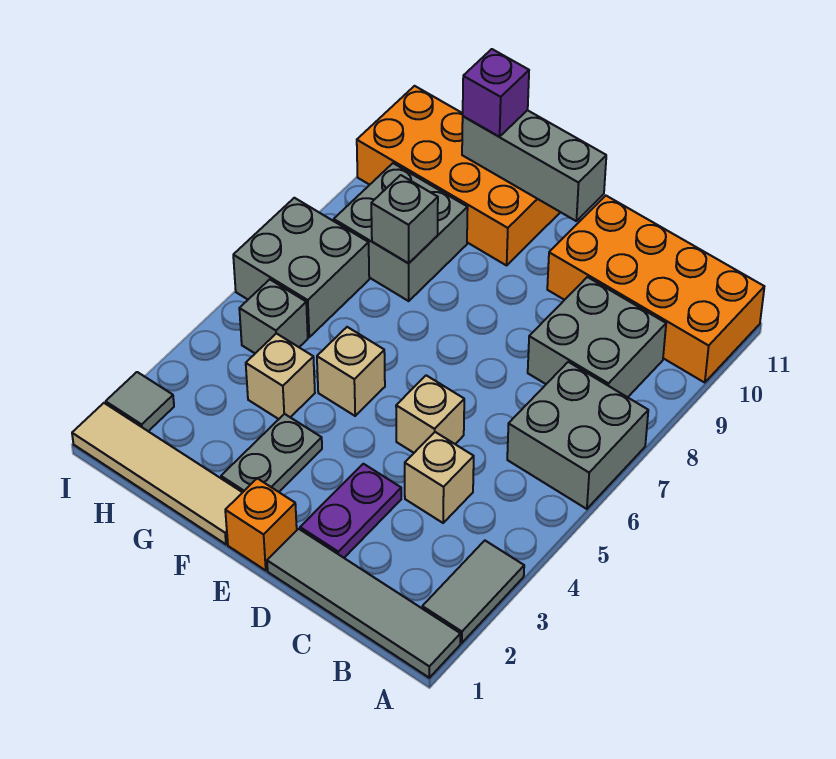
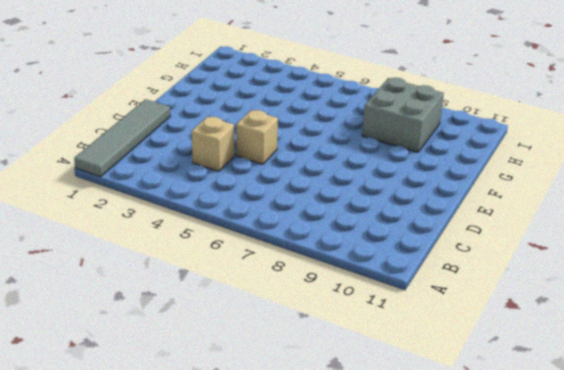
none -> grey tile A2:A3 level 1
none -> grey brick A6:B7 level 1
none -> orange brick A10:D11 level 1

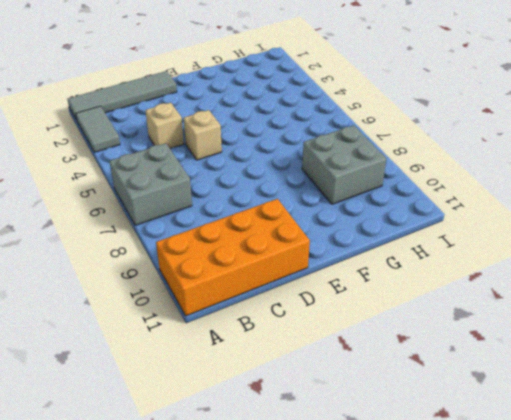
none -> grey brick B8:C9 level 1
none -> purple plate D2:D3 level 1
none -> orange brick E1 level 1

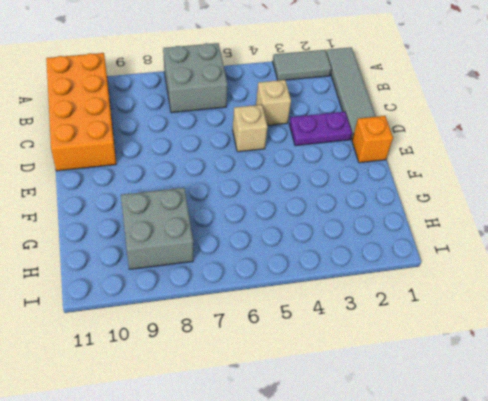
none -> grey brick B8:C9 level 1
none -> tan tile F1:I1 level 1
none -> grey plate F2:F3 level 1

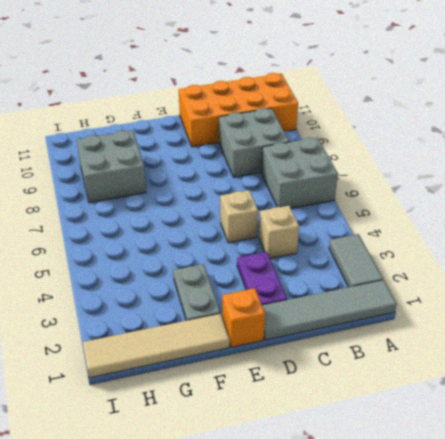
none -> tan brick F5 level 1
none -> orange brick F10:I11 level 1
none -> tan brick G4 level 1

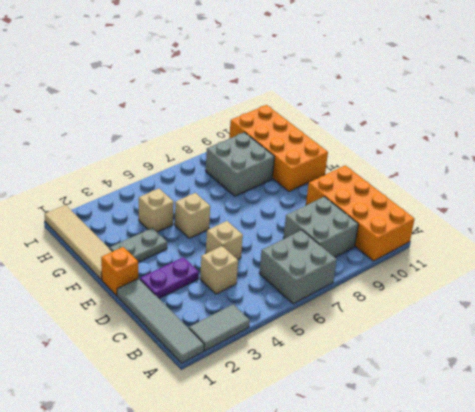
none -> grey brick H5 level 1
none -> grey brick H6:I7 level 1
none -> grey tile I2 level 1

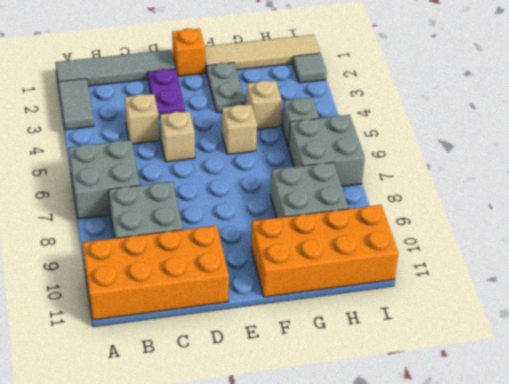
none -> grey brick E11:G11 level 2
none -> grey brick G8 level 2
none -> purple brick G11 level 3

